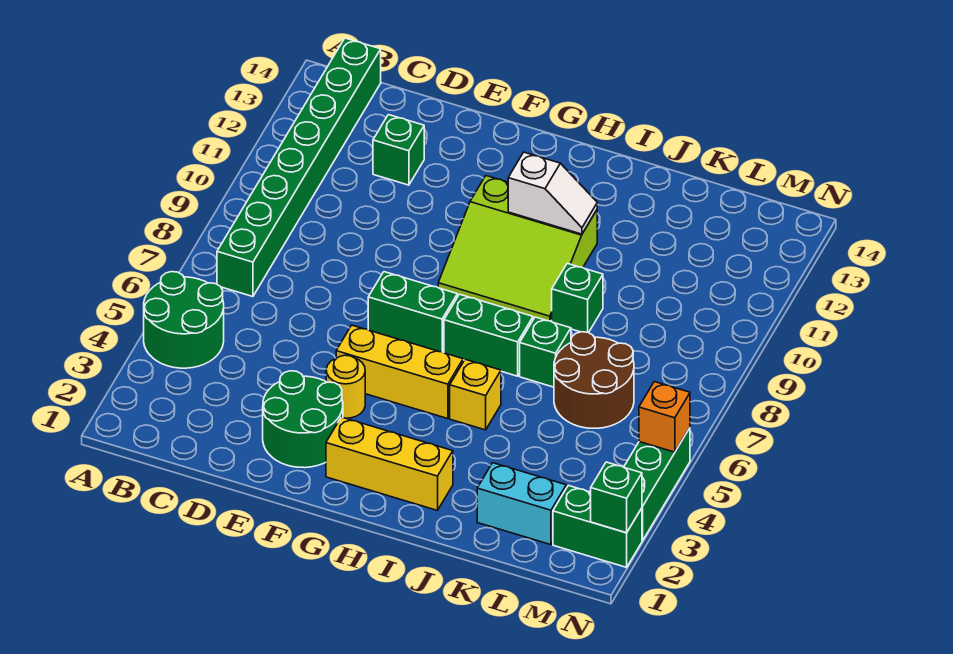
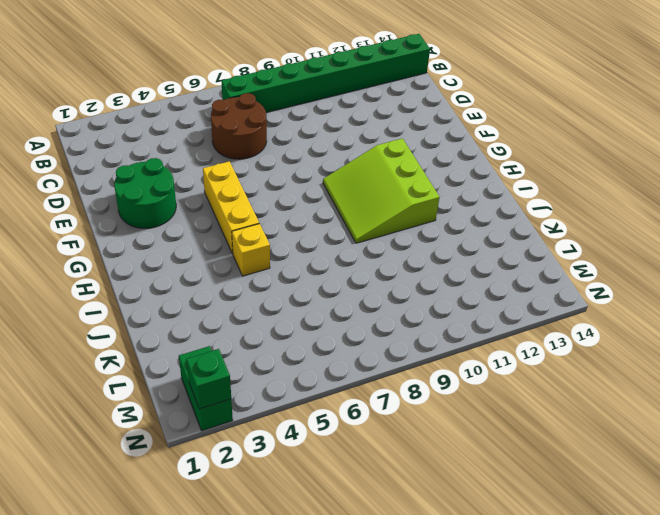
brown round brick C6:D7 level 1 -> brown round brick K6:L7 level 1
none -> green round brick A4:B5 level 1
none -> green brick D12 level 1
none -> yellow round brick F4 level 1

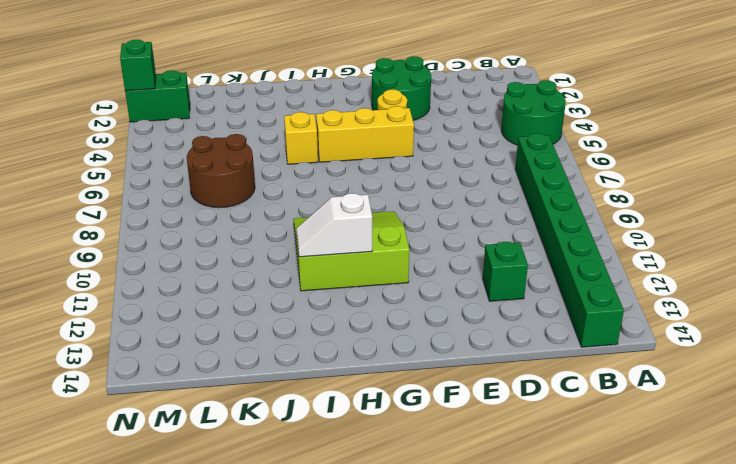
none -> green brick F7:G7 level 1
none -> yellow brick G2:I2 level 1
none -> green brick H7:I7 level 1

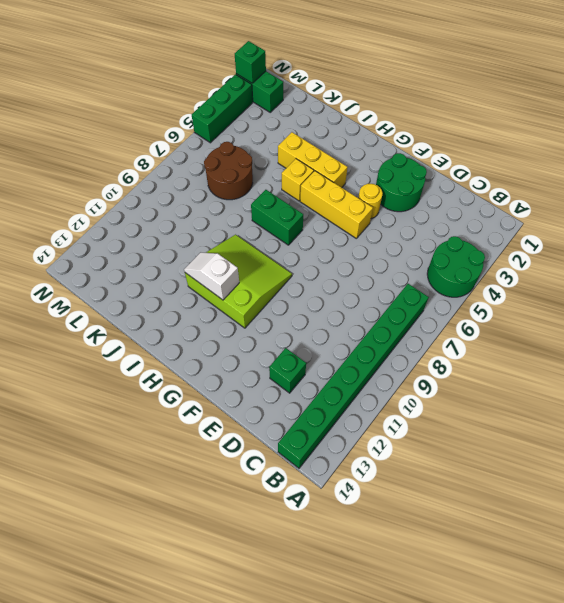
yellow brick H4:J4 level 1 -> yellow brick G2:I2 level 1
none -> green brick F7:G7 level 1
none -> green brick J7 level 1
none -> green brick J9 level 1

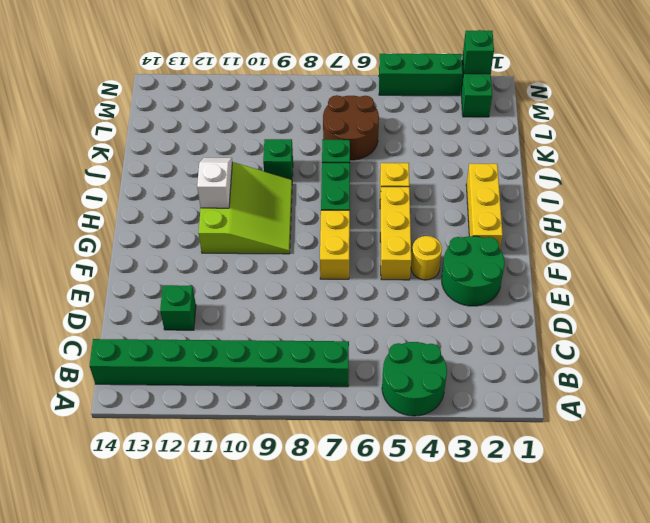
yellow brick F7:G7 level 1 -> green brick F7:G7 level 1
none -> cyan brick K2:L2 level 1
none -> orange brick N5 level 2

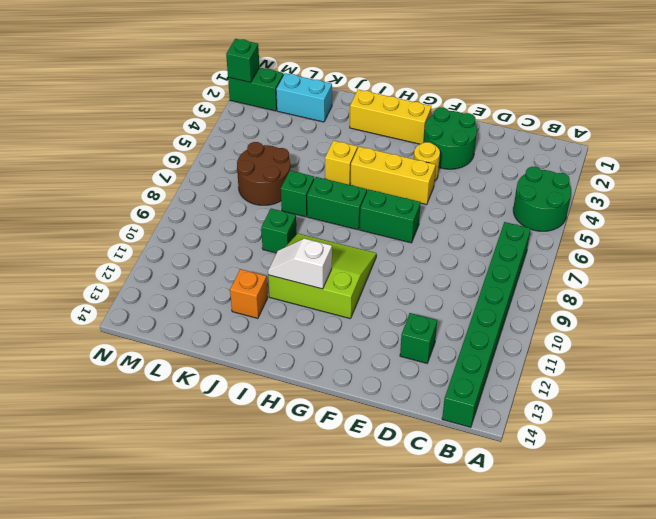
orange brick J12 level 1 -> orange brick N5 level 2
none -> green brick N3:N5 level 1

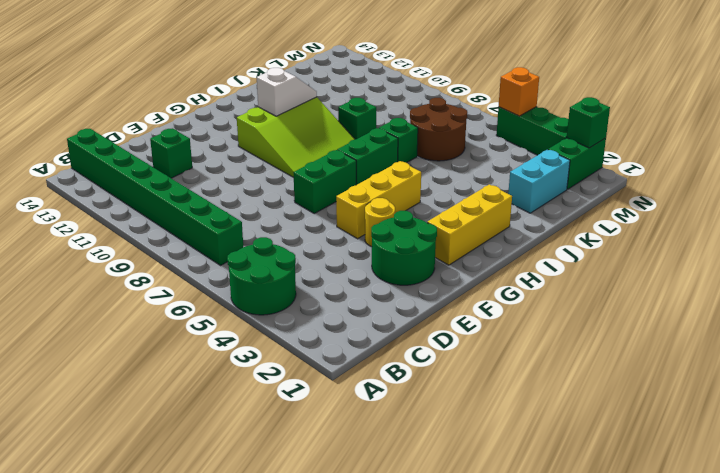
none -> yellow brick I5 level 1

